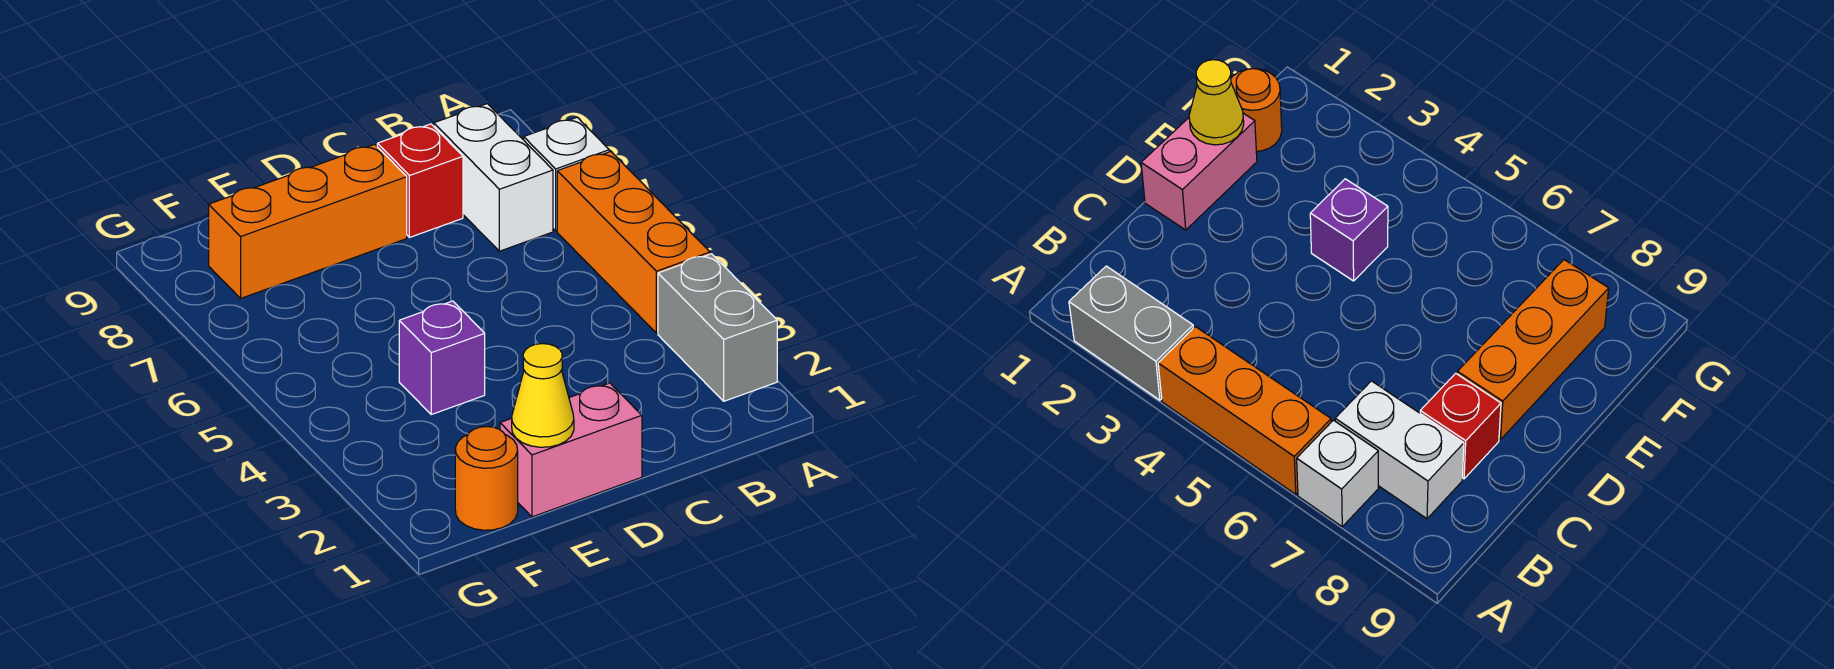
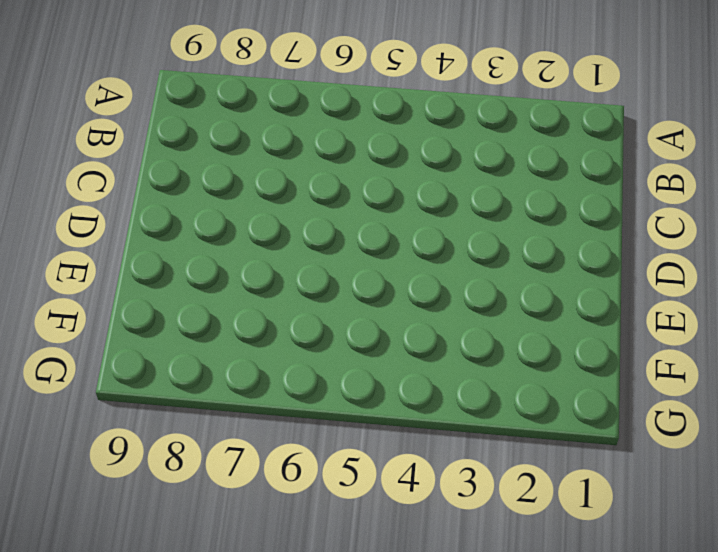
none -> grey brick A2:A3 level 1
none -> orange brick A4:A6 level 1

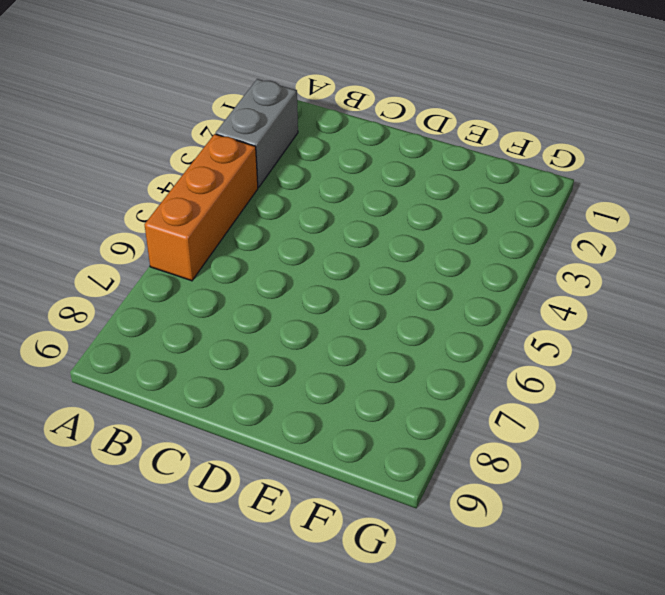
none -> white brick A7 level 1
none -> white brick B7:B8 level 1

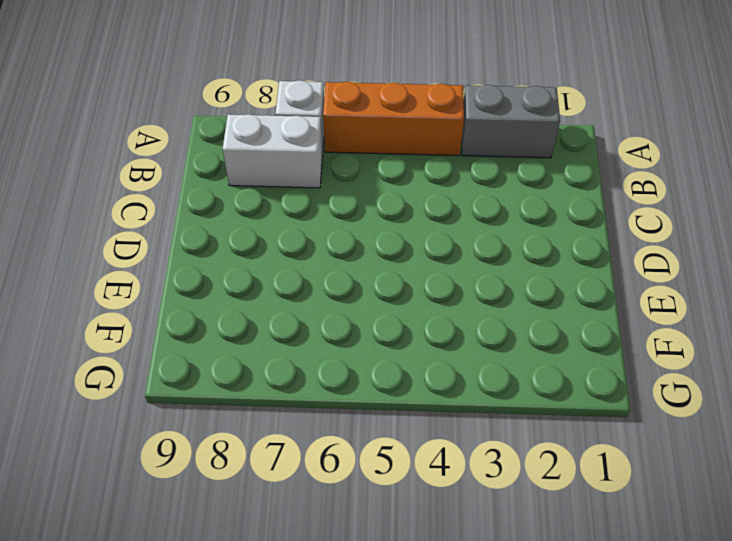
none -> red brick C8 level 1
none -> pink brick D1:E1 level 1

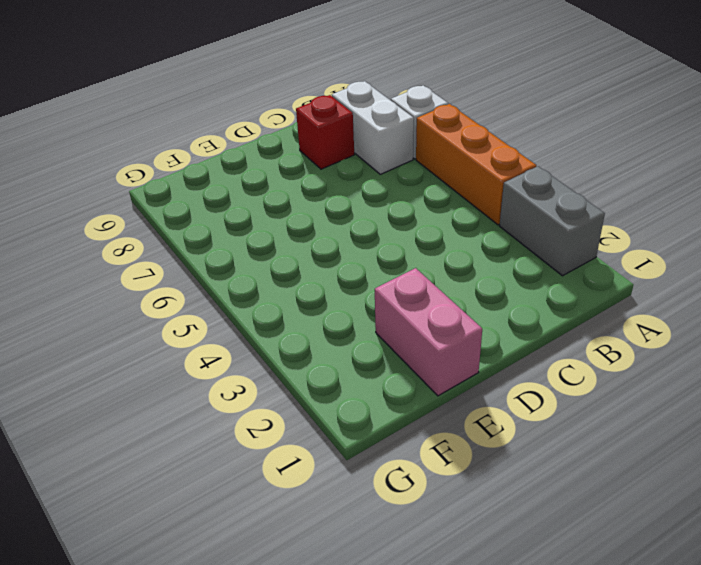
pink brick E1:E2 level 1 -> pink brick D1:E1 level 1
none -> orange brick D8:F8 level 1
none -> purple brick E4 level 1

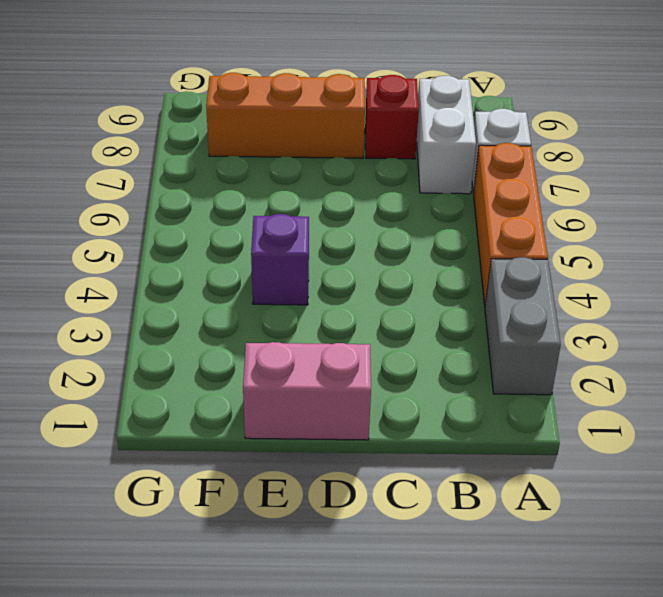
none -> orange round brick F1 level 1
none -> yellow cone E1 level 2

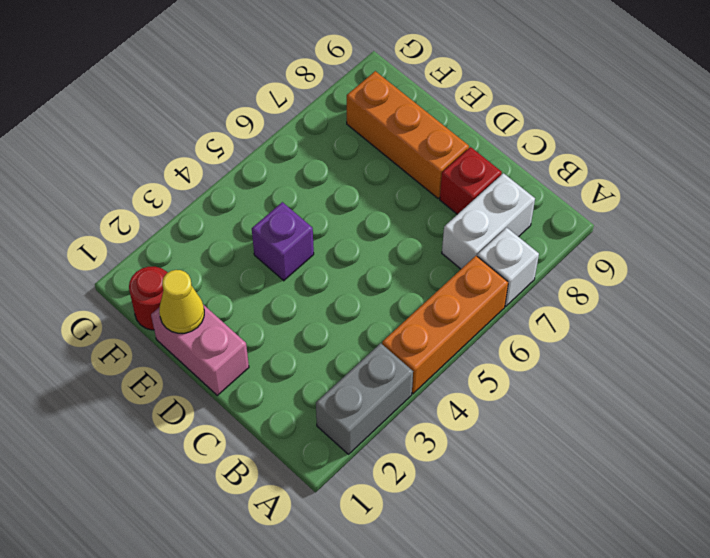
red round brick F1 level 1 -> orange round brick F1 level 1

